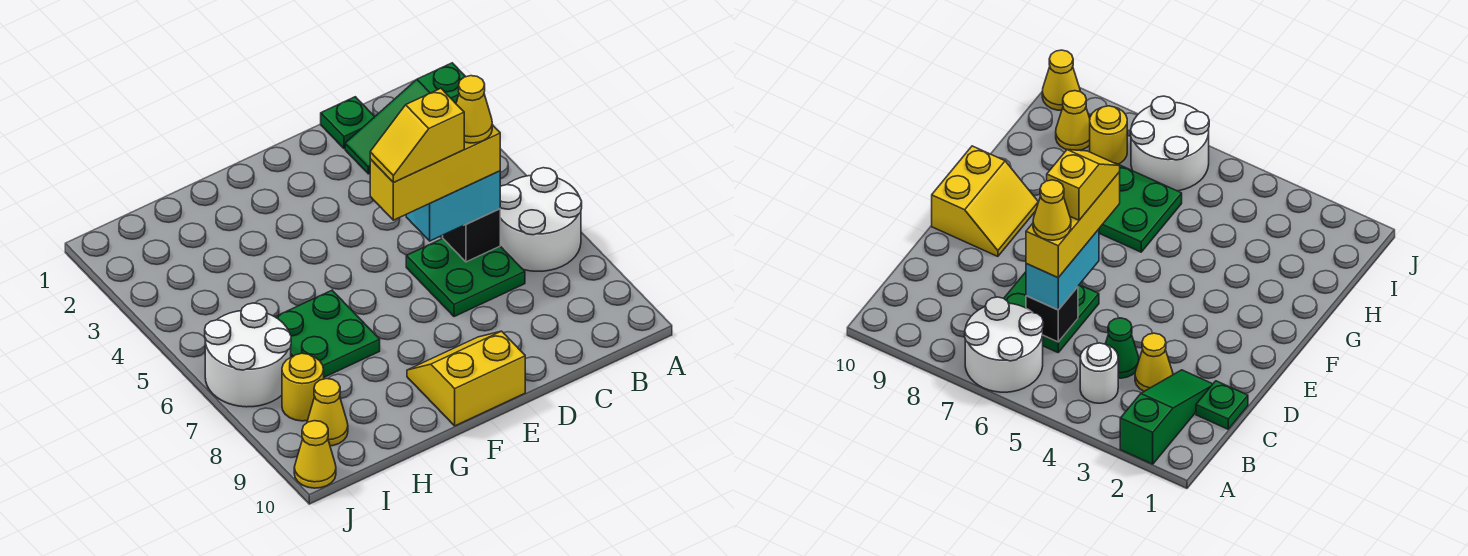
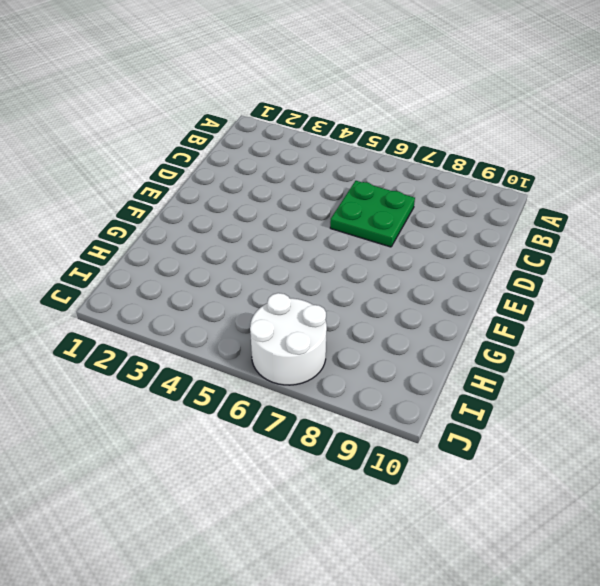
none -> green slope A2:C2 level 1 top A
none -> white round brick A6:B7 level 1
none -> white round brick B4 level 1

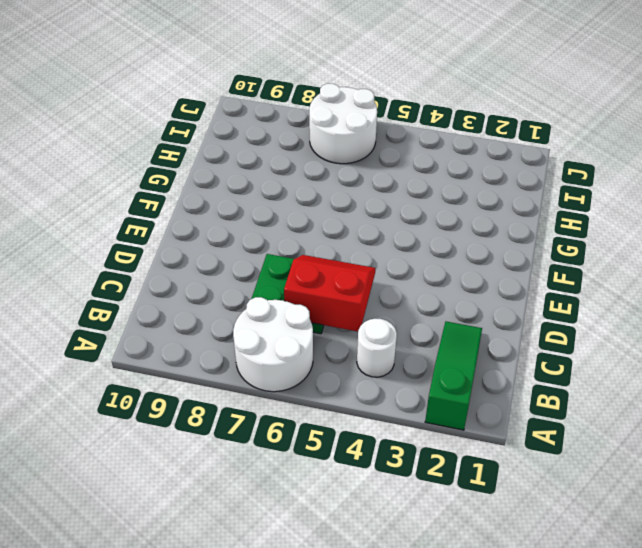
red slope C5:D6 level 2 top C -> black brick C6 level 2
none -> green plate C1 level 1
none -> yellow cone C3 level 1
none -> green cone C4 level 1

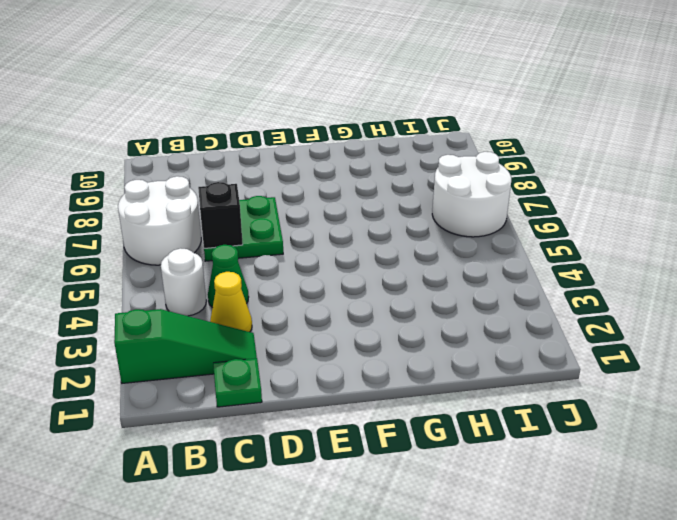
none -> yellow slope E9:F10 level 1 top 10
none -> green plate G6:H7 level 1
none -> yellow round brick I8 level 1

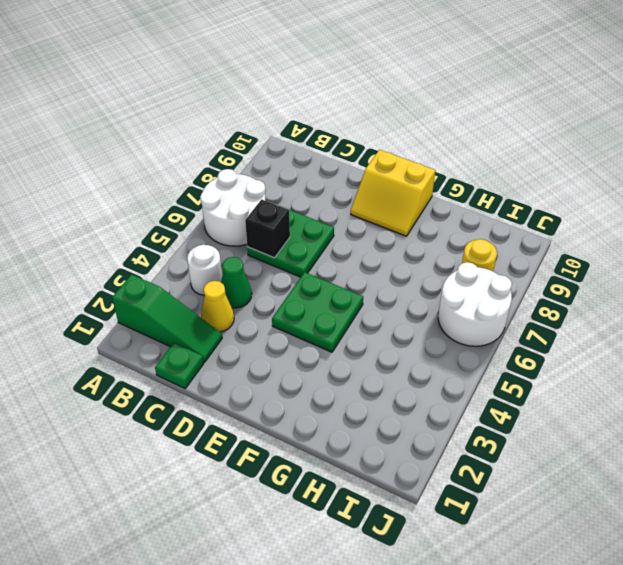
green plate E4:F5 level 1 -> green plate G6:H7 level 1
none -> yellow cone I9 level 1
none -> yellow cone J10 level 1
none -> cyan brick C6:D6 level 3

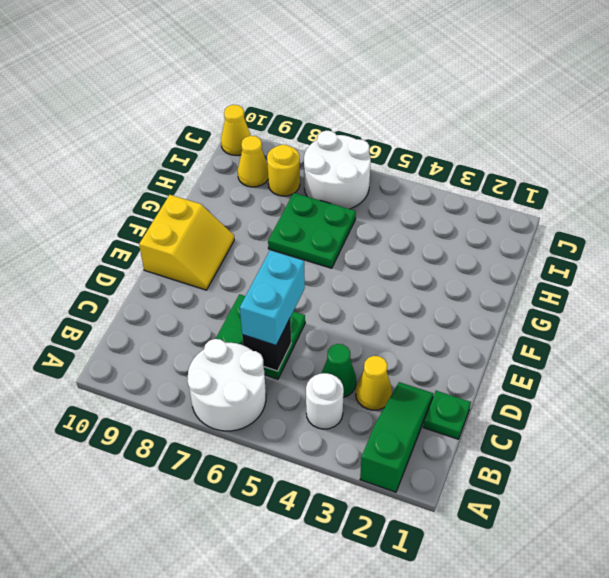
none -> yellow brick C6:E6 level 4
none -> yellow cone C6 level 5
none -> yellow slope D6:E6 level 5 top D

